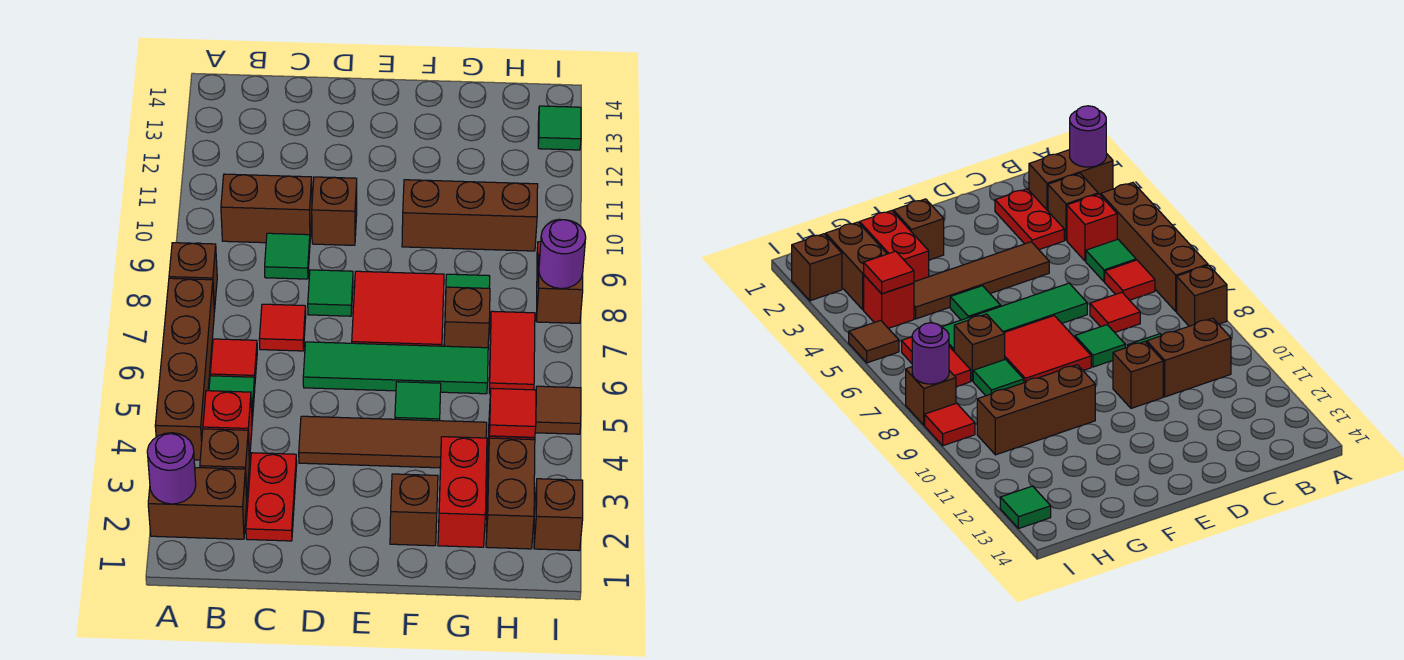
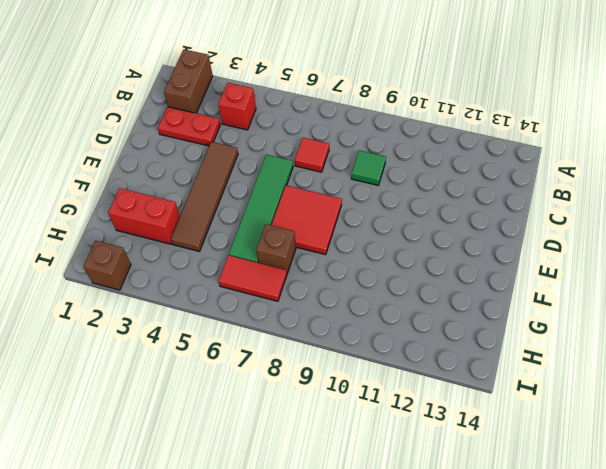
none -> brown brick A4:A7 level 1
none -> brown brick A8 level 1
none -> brown brick B3 level 1
none -> green tile B5 level 1

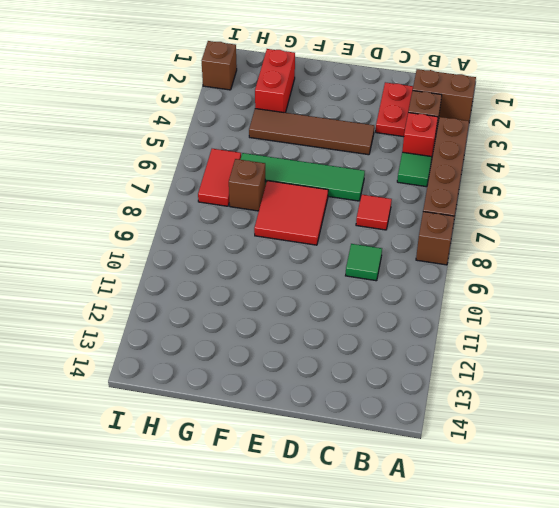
none -> red tile B6 level 1
none -> brown brick B10:C10 level 1
none -> green tile D8 level 1
none -> brown brick D10 level 1

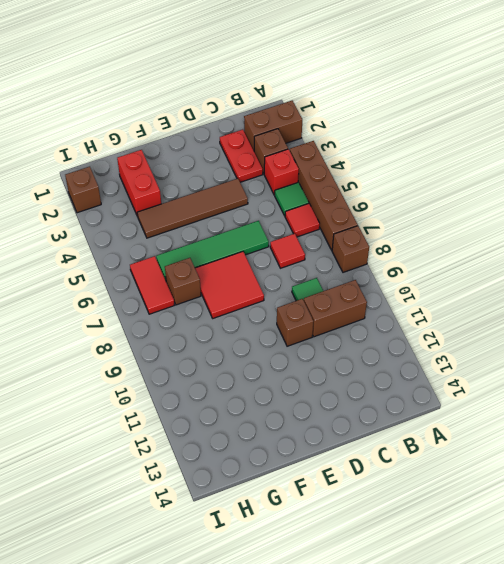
none -> green tile D8 level 1
none -> brown brick F2 level 1
none -> green tile F5 level 1
none -> brown brick F10:H10 level 1

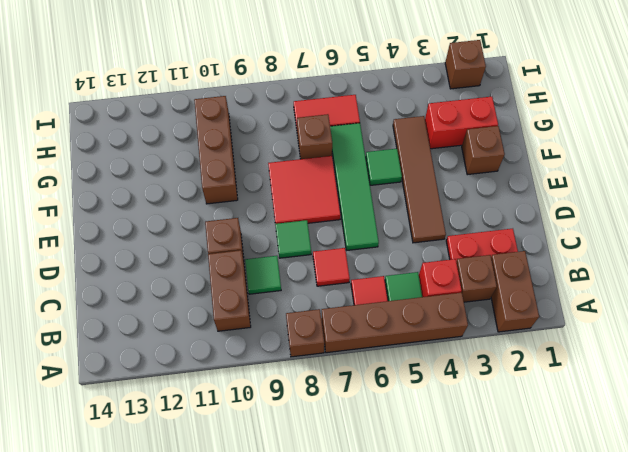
none -> green tile G8 level 1
none -> brown brick H2:H3 level 1
none -> red brick H4 level 1
none -> brown tile I5 level 1

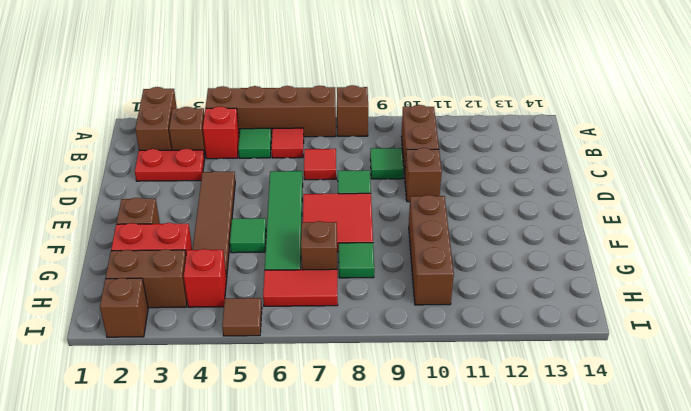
none -> brown brick I8 level 1
none -> red tile I9 level 1
none -> green tile I13 level 1
none -> purple round brick A2 level 2

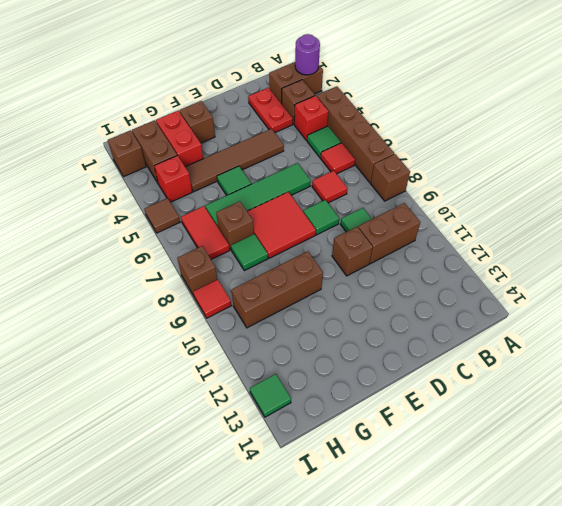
none -> red tile H4 level 2
none -> purple round brick I8 level 2

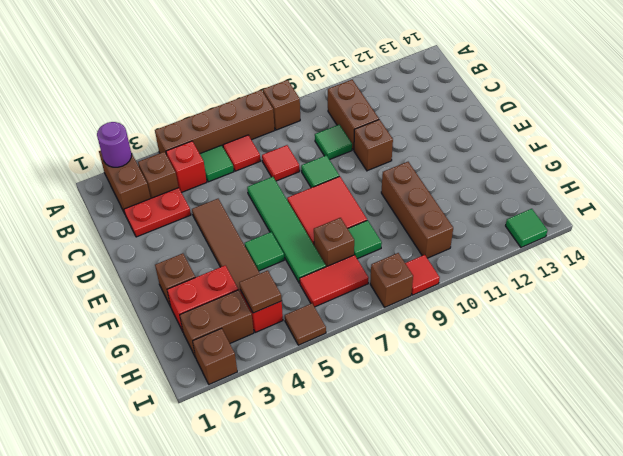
brown tile H4 level 2 -> red tile H4 level 2
none -> purple round brick I8 level 2

